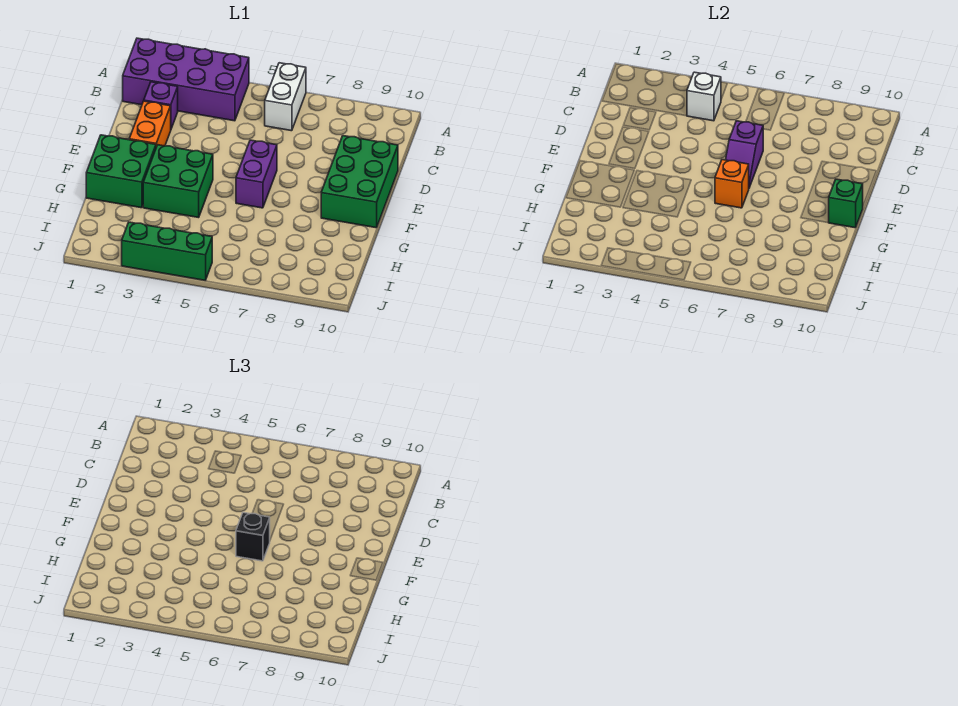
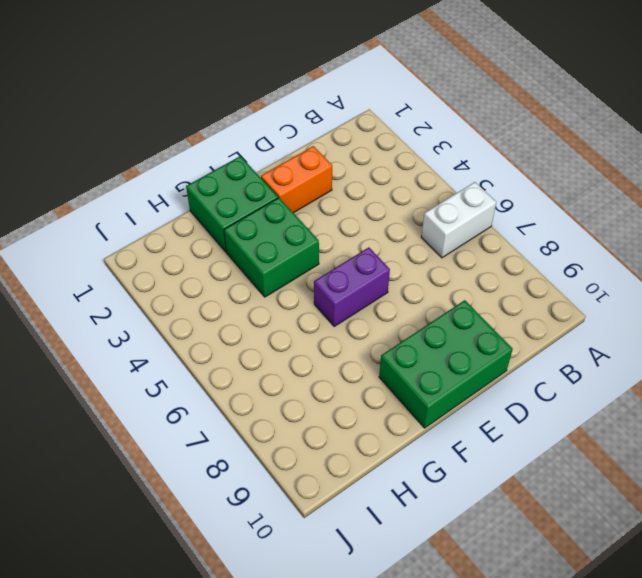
none -> purple brick A1:B4 level 1
none -> purple brick C2 level 1
none -> green brick J3:J5 level 1

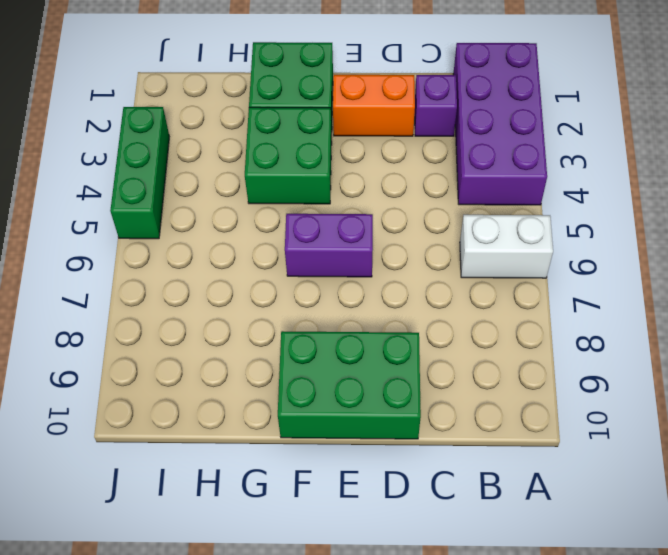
none -> white brick B4 level 2
none -> purple slope D6:E6 level 2 top D
none -> orange brick F6 level 2

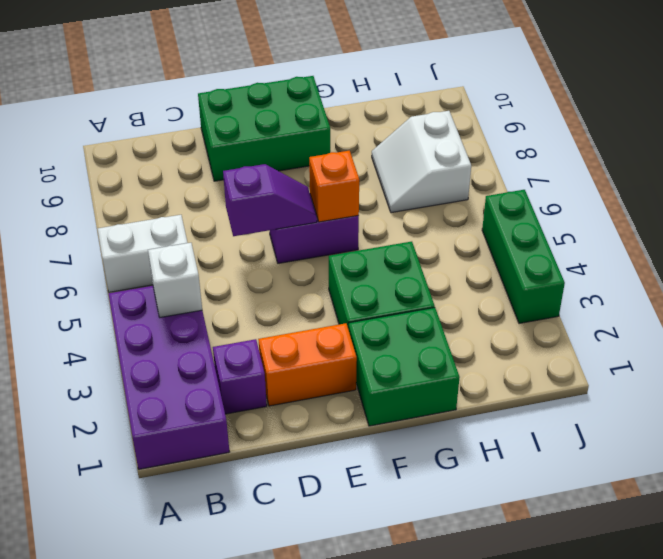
white slope H7:I8 level 1 top I -> none
none -> green brick F10 level 2
none -> black brick F6 level 3

